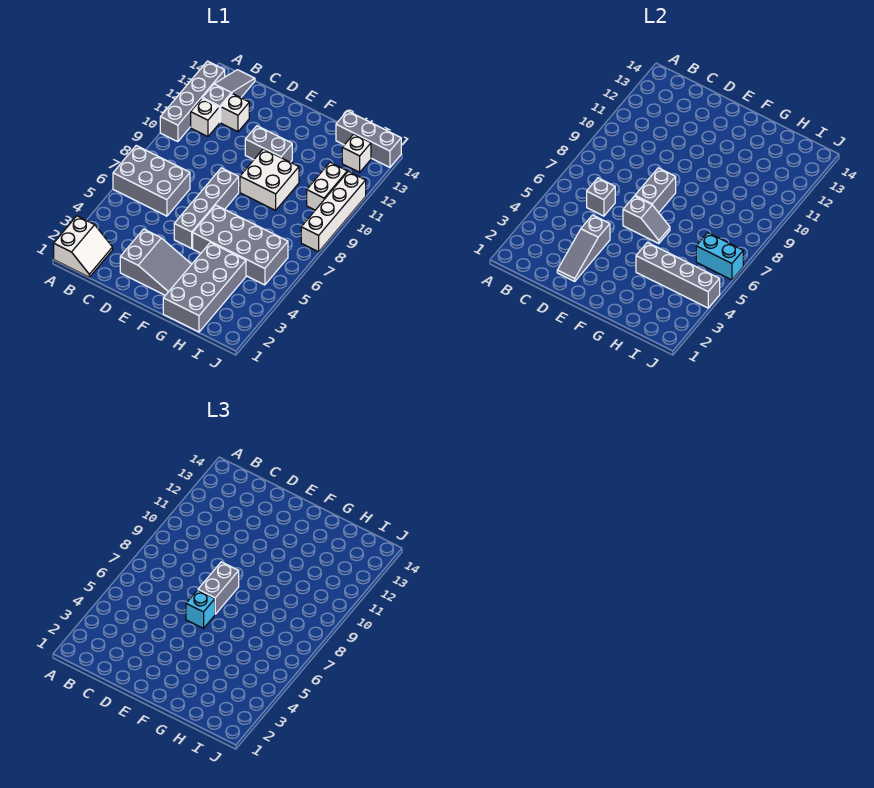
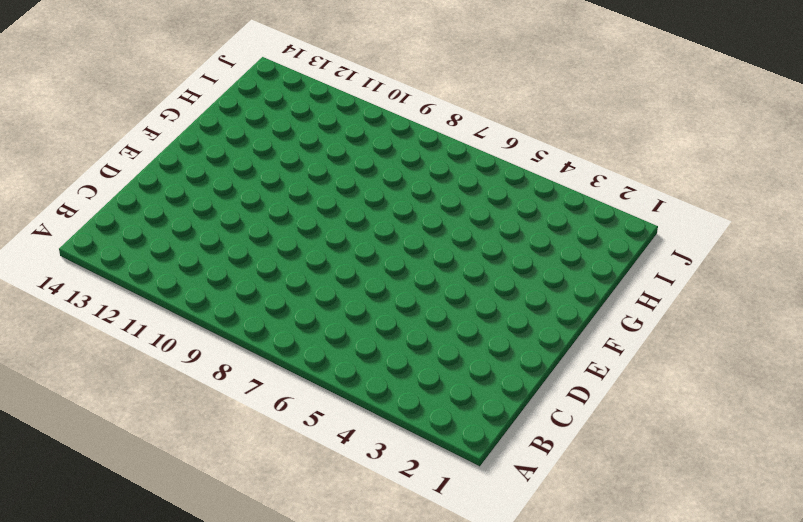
none -> white slope A1:B2 level 1 top A
none -> grey brick A6:C7 level 1
none -> grey brick A10:A13 level 1

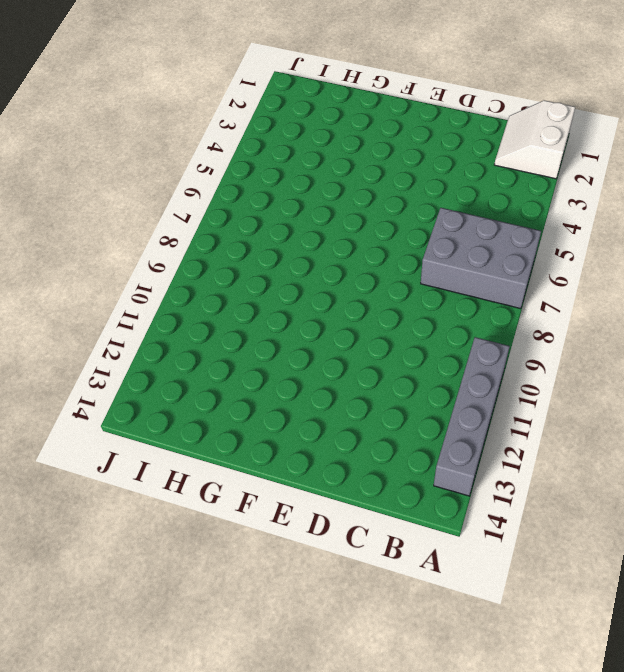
none -> white brick B11 level 1
none -> grey slope B12:B14 level 1 top 12
none -> white brick C12 level 1

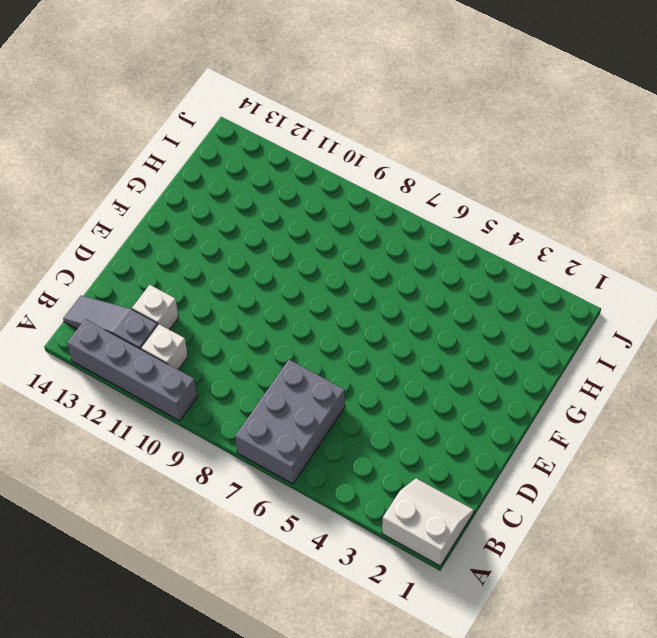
none -> grey slope D2:F3 level 1 top D
none -> grey brick E5:E8 level 1
none -> grey brick E11:F11 level 1

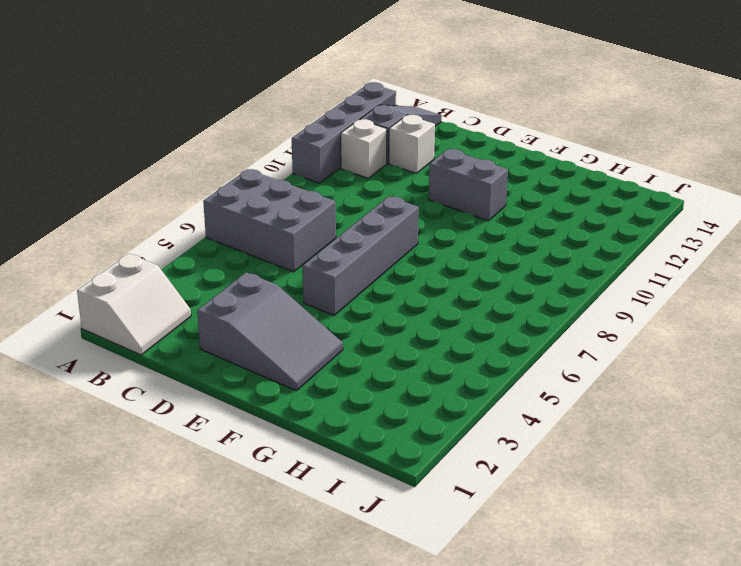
none -> grey brick F5:I6 level 1
none -> white brick F9:G10 level 1
none -> grey brick G1:H4 level 1

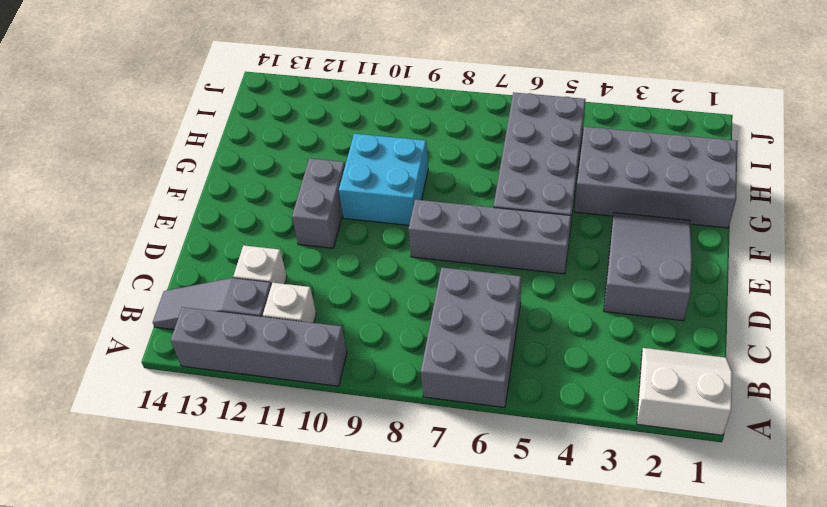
cyan brick F9:G10 level 1 -> white brick F9:G10 level 1
none -> grey brick H14:J14 level 1
none -> white brick I10:I11 level 1
none -> white brick I13 level 1

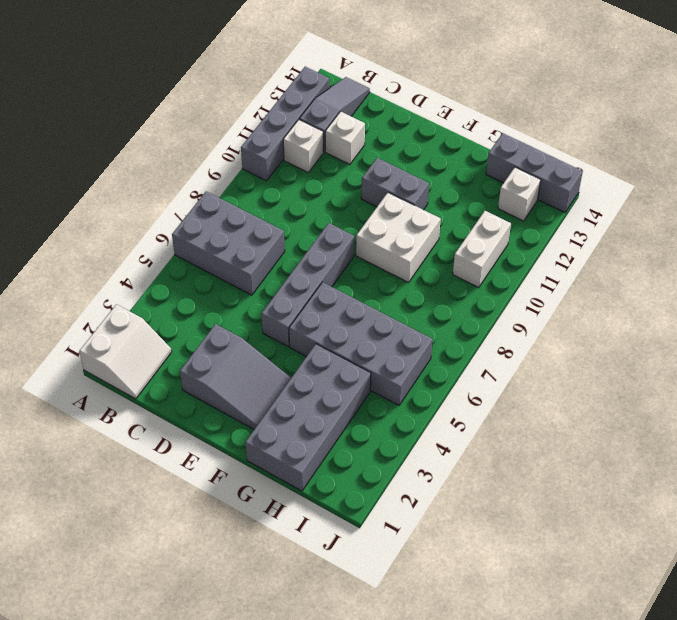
none -> white brick J8:J11 level 1
none -> grey brick C6 level 2
none -> grey slope D2:D4 level 2 top 4

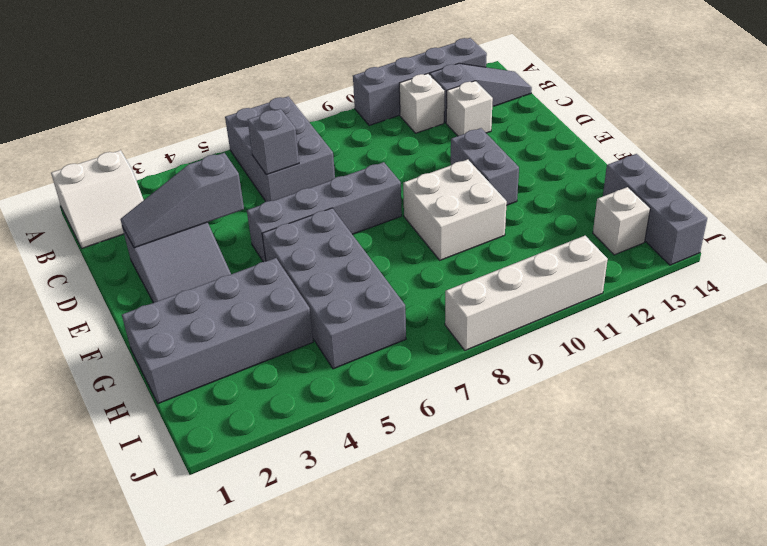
none -> white brick I10:I11 level 1
none -> grey slope E6:F6 level 2 top E
none -> grey brick E7:E8 level 2

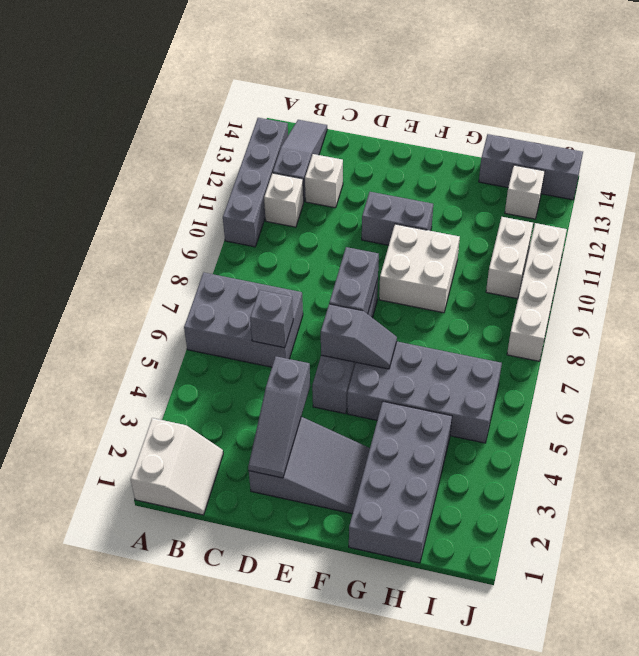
none -> grey brick G4:J4 level 2
none -> cyan brick I6:J6 level 2
none -> cyan brick E6 level 3

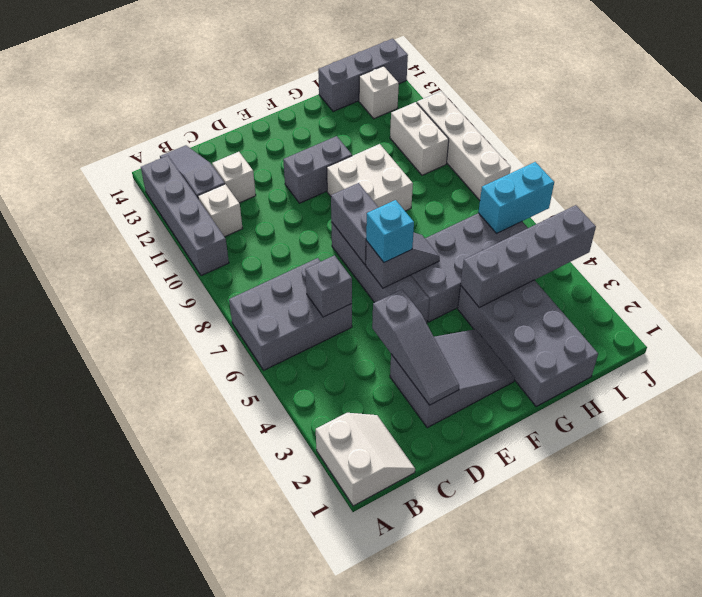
none -> grey brick E7:E8 level 3

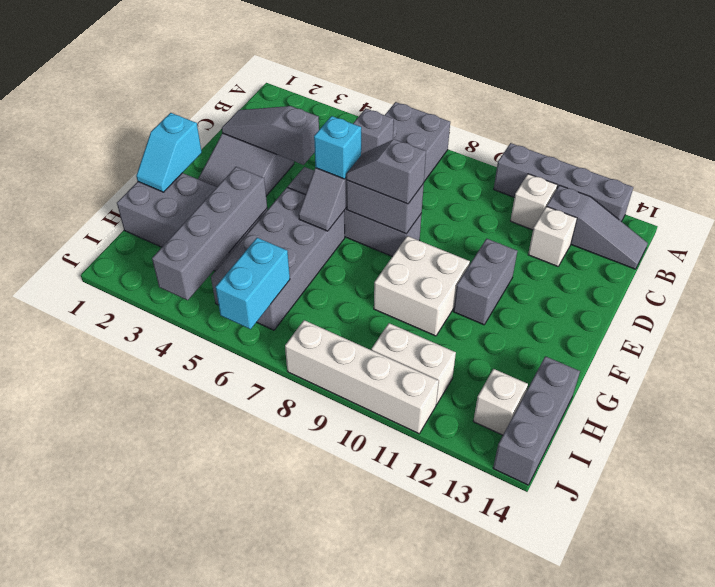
grey slope E7:E8 level 3 top 8 -> grey brick E7:E8 level 3
cyan slope F1:G1 level 2 top F -> none
none -> white slope A1:B2 level 1 top A

